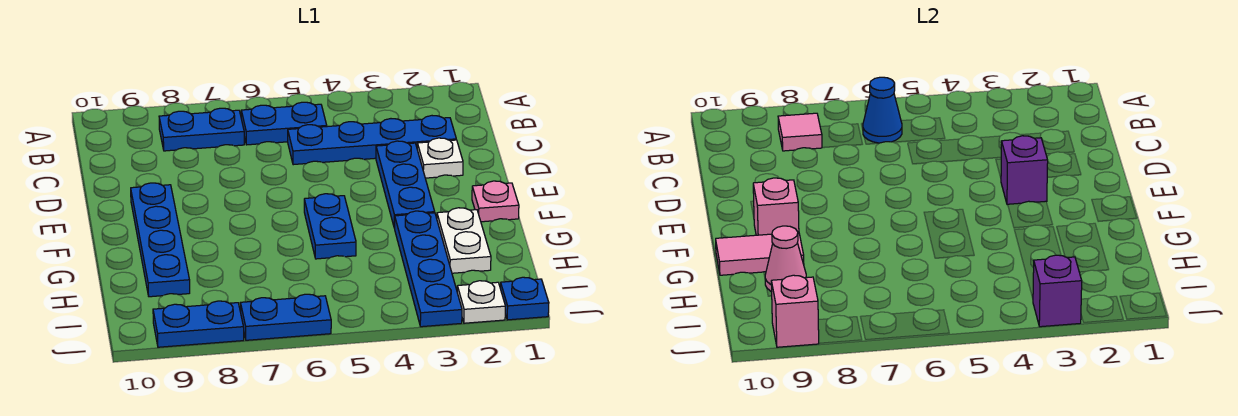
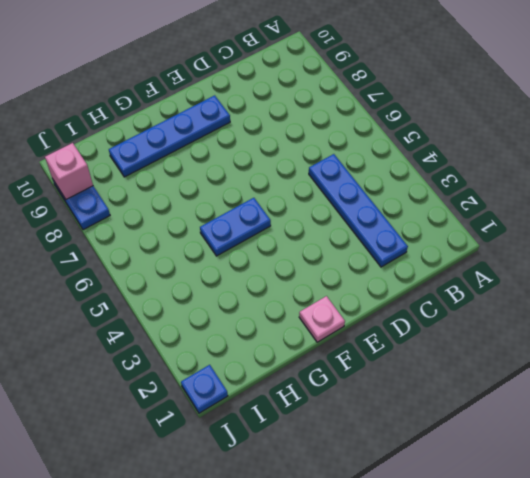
none -> blue plate B5:B6 level 1
none -> blue plate B7:B8 level 1
none -> white plate D2 level 1

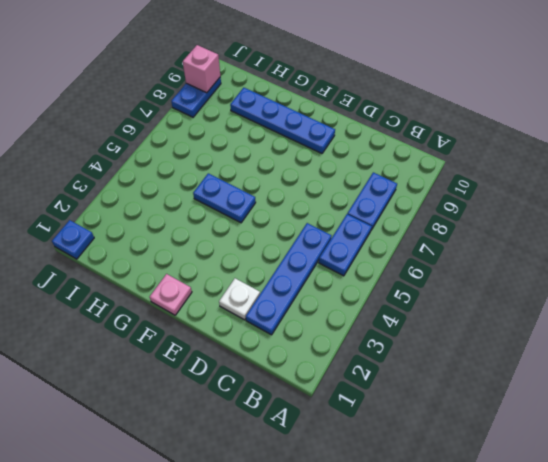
none -> blue plate D3:F3 level 1
none -> white plate G2:H2 level 1
none -> blue plate G3:J3 level 1

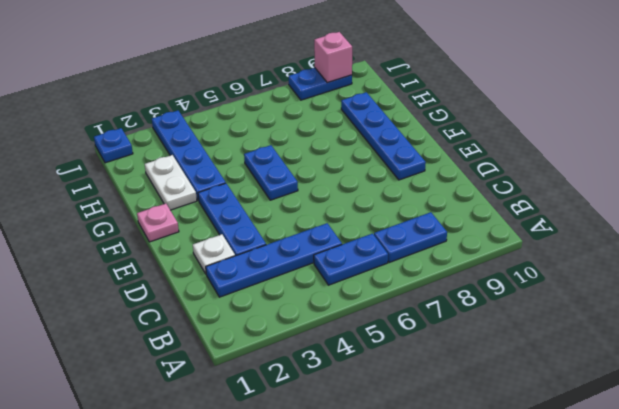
none -> white plate J2 level 1
none -> blue plate J6:J7 level 1
none -> blue cone B6 level 2

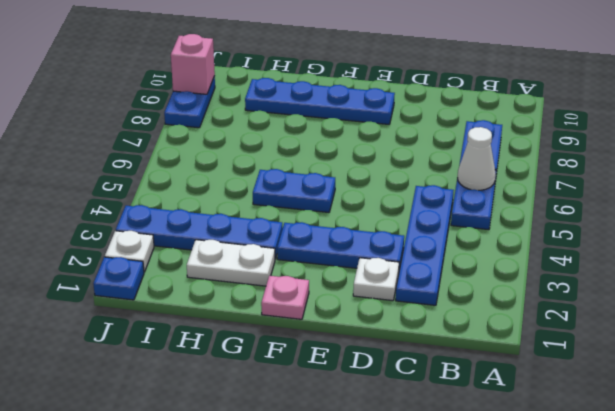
white cone B6 level 2 -> blue cone B6 level 2
none -> blue plate J6:J7 level 1
none -> pink tile B8 level 2
none -> purple brick E3 level 2

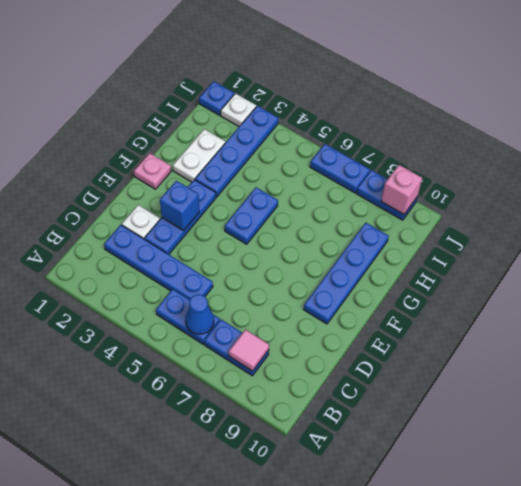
blue brick E3 level 2 -> purple brick E3 level 2
none -> pink brick F9 level 2
none -> pink tile G9:G10 level 2
none -> pink cone H9 level 2

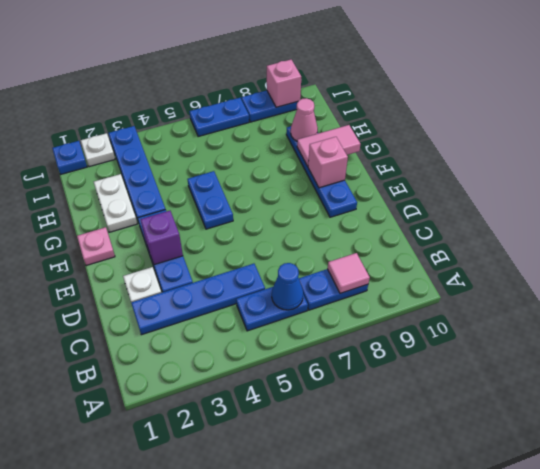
none -> purple brick J3 level 2

